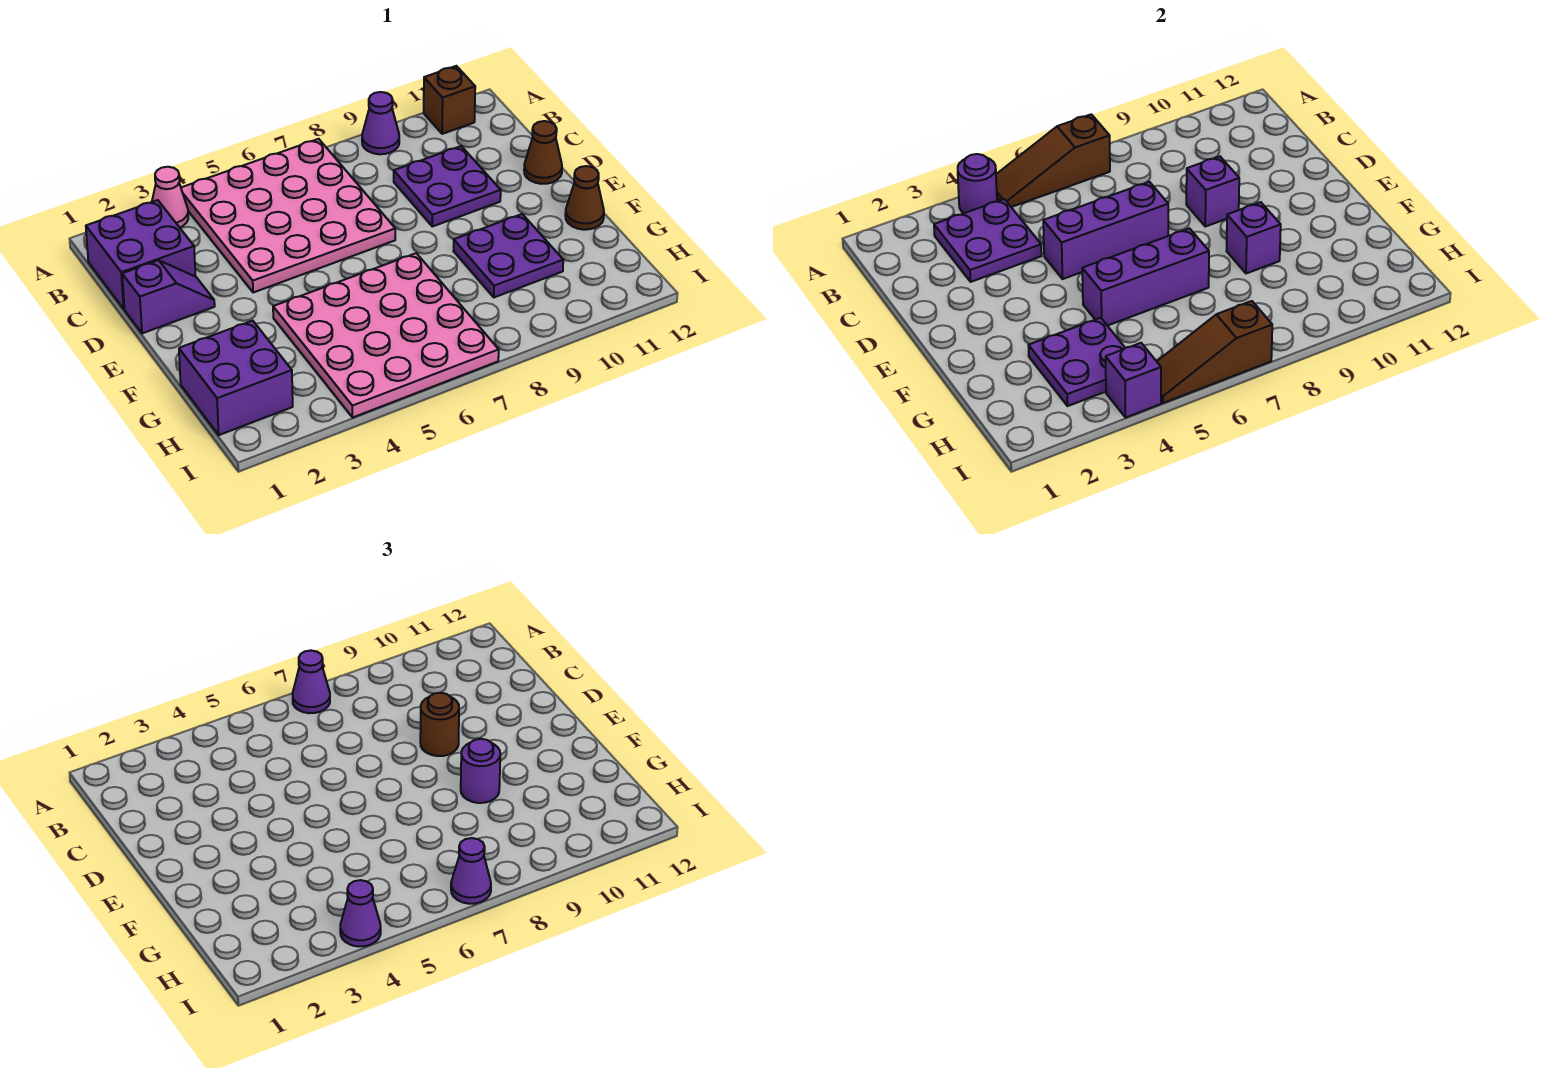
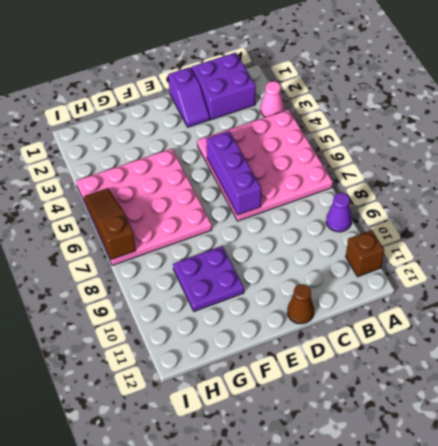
none -> purple plate C9:D10 level 1
none -> brown cone F12 level 1
none -> purple brick G1:H2 level 1

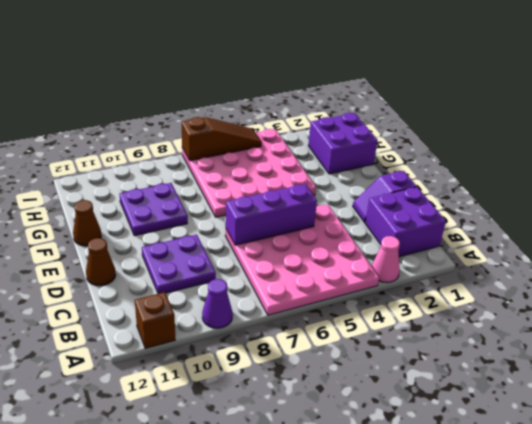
none -> purple round brick A4 level 2
none -> brown slope A5:A7 level 2 top 7
none -> purple plate B3:C4 level 2

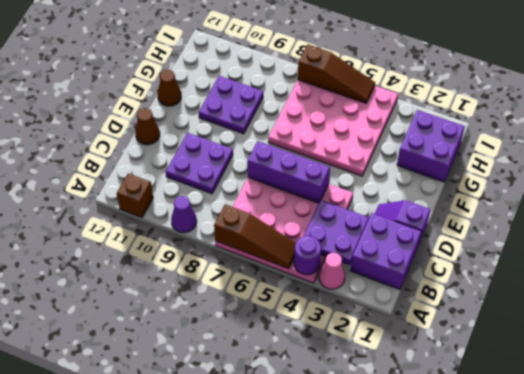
none -> purple brick D9 level 2
none -> purple brick F5:F7 level 2
none -> purple brick F9 level 2

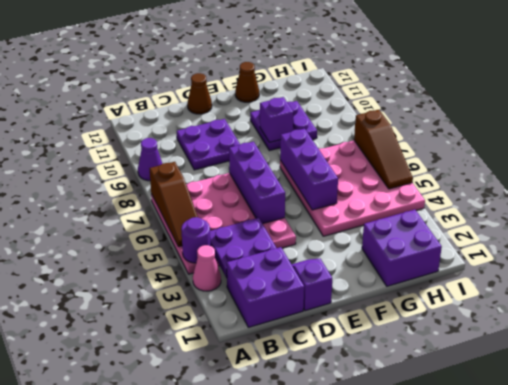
none -> brown brick A11 level 1
none -> purple brick D9 level 2
none -> purple plate G3:H4 level 2

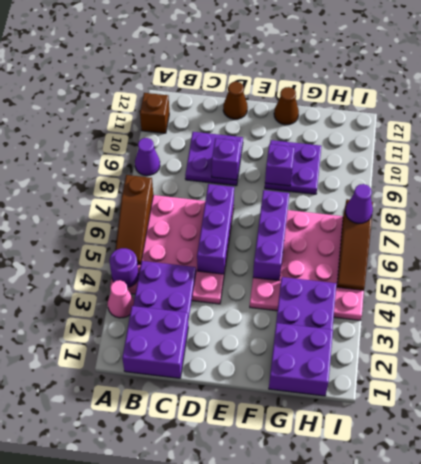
none -> purple slope D1:D2 level 1 top 1
none -> purple brick I4 level 2
none -> purple cone A7 level 3

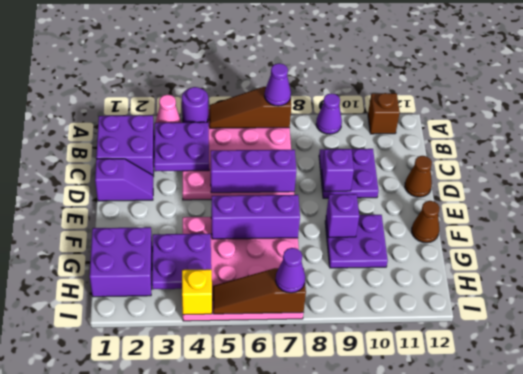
yellow brick I4 level 2 -> purple brick I4 level 2
none -> brown round brick D9 level 3
none -> purple round brick F9 level 3
none -> purple cone I4 level 3

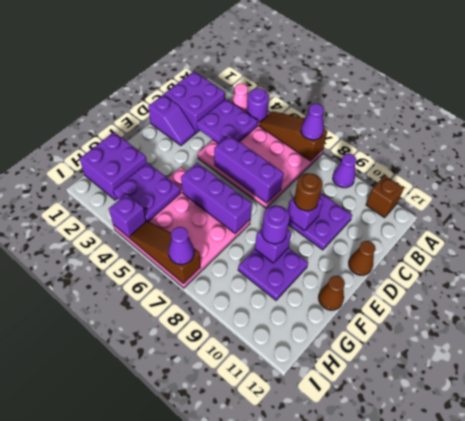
none -> purple cone I4 level 3

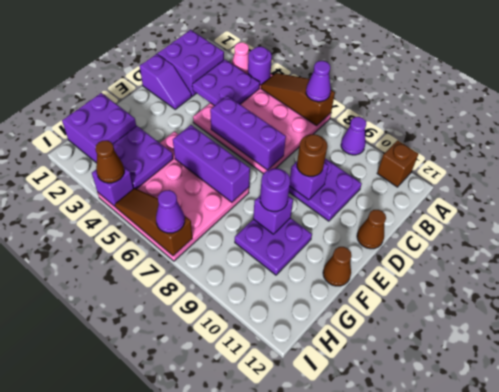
brown cone I4 level 3 -> purple cone I4 level 3

